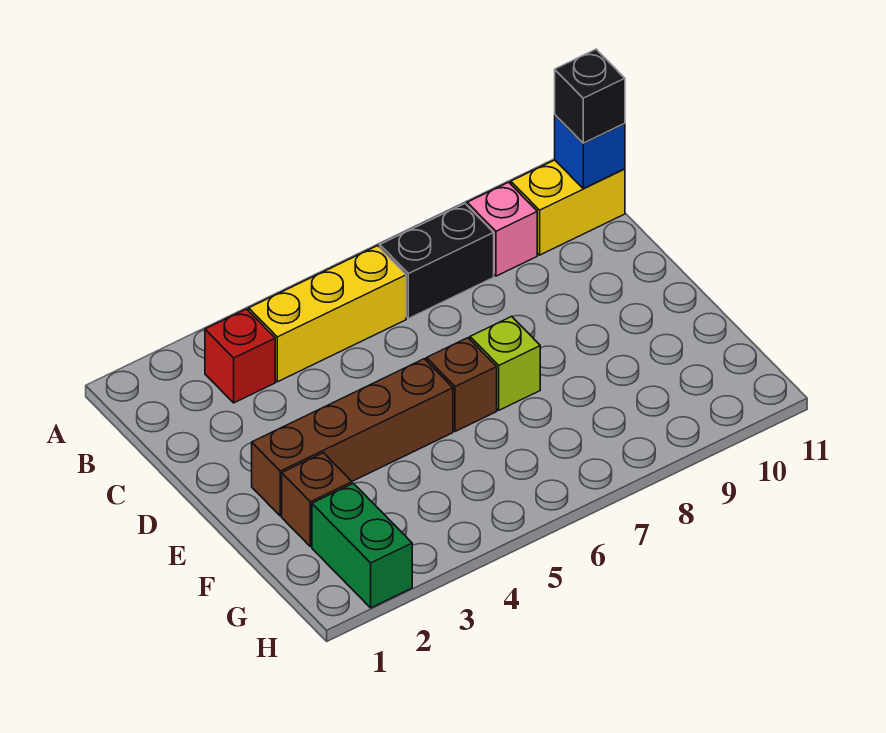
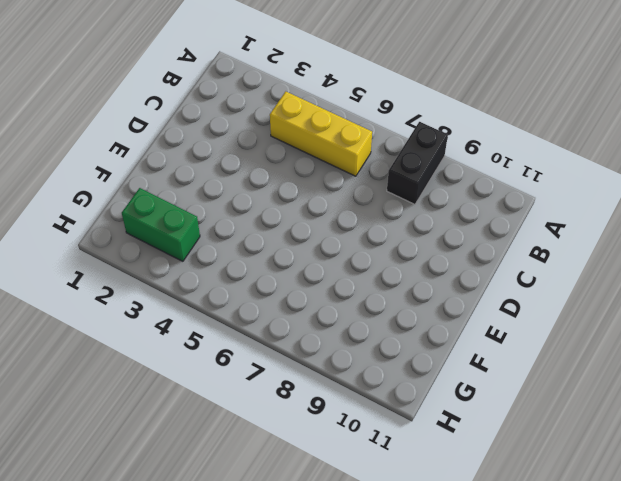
black brick A8:B8 level 1 -> black brick B7:B8 level 1
green brick G2:G3 level 1 -> green brick G2:H2 level 1
none -> red brick B3 level 1
none -> pink brick B9 level 1
none -> yellow brick B10:B11 level 1

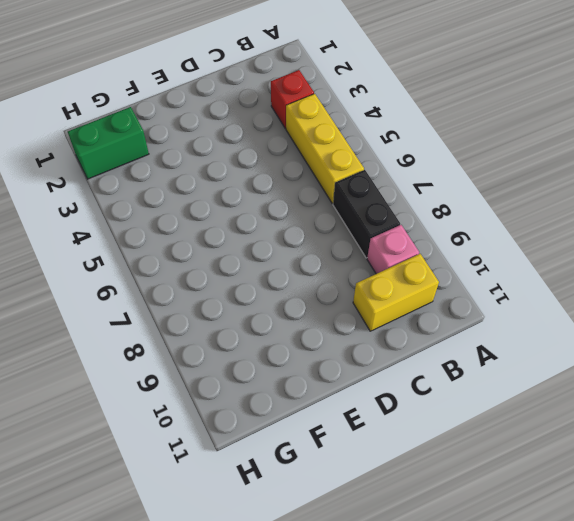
yellow brick B10:C10 level 1 -> yellow brick B10:B11 level 1
none -> brown brick E2:E5 level 1
none -> brown brick E6 level 1
none -> lime brick E7 level 1

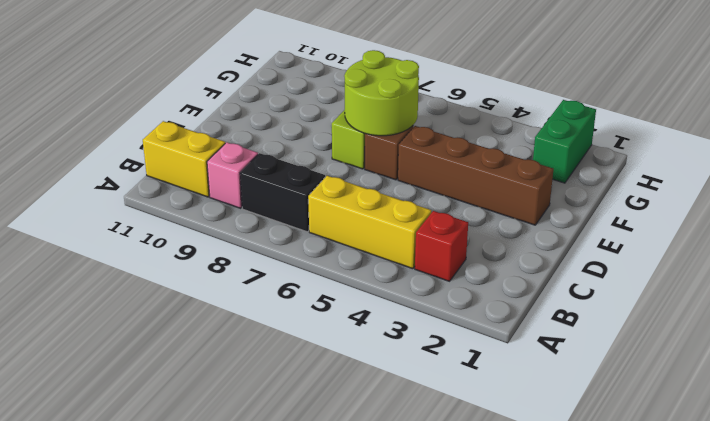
lime round brick E6:F7 level 2 -> none
none -> brown brick F2 level 1
none -> blue brick B11 level 2
none -> black brick B11 level 3

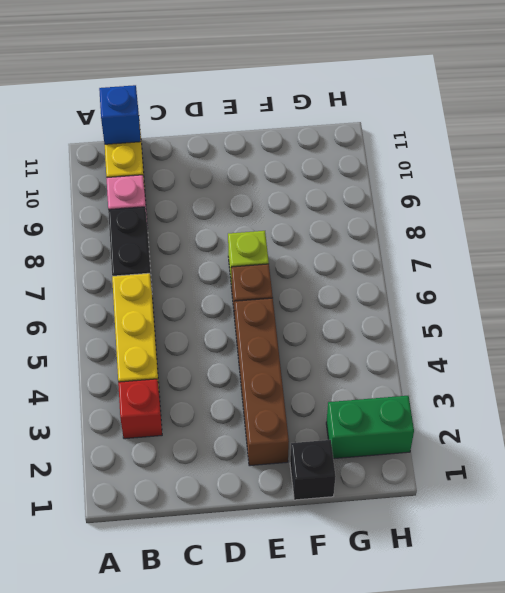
black brick F1 level 1 -> black brick B11 level 3
none -> brown brick F2 level 1

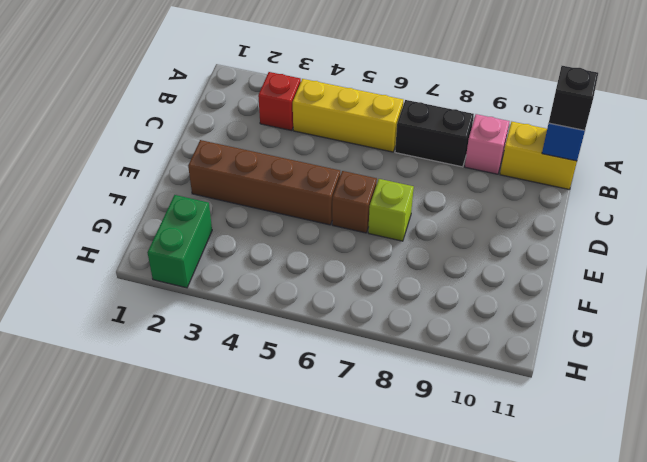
none -> brown brick F2 level 1

